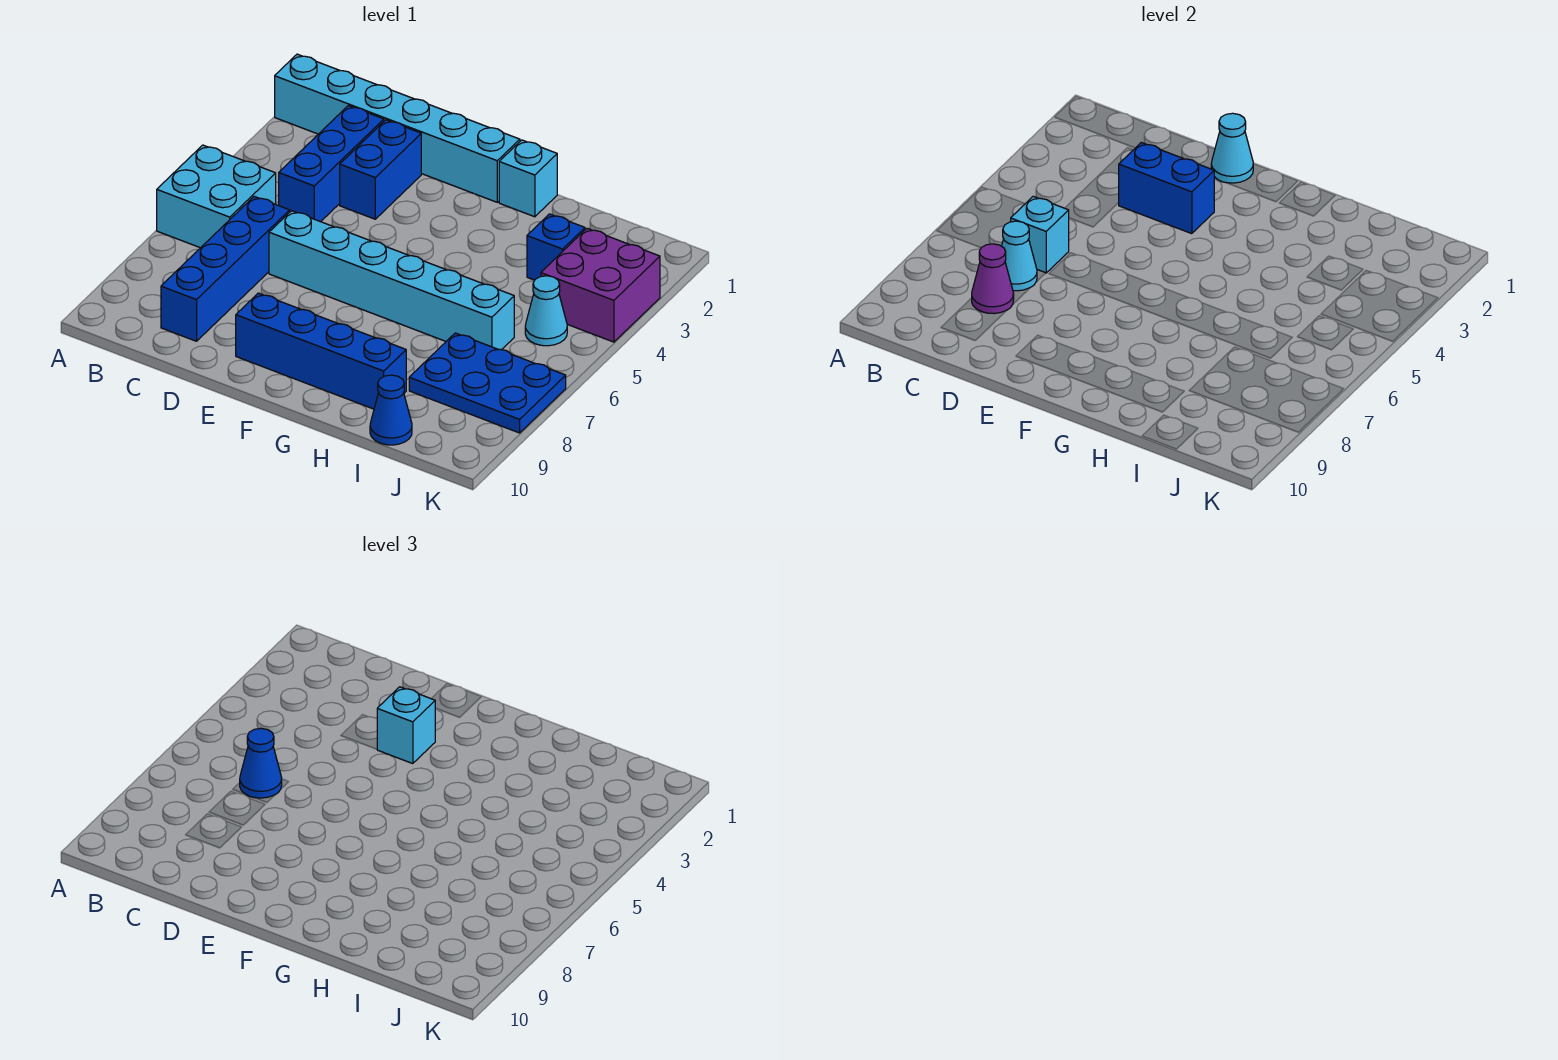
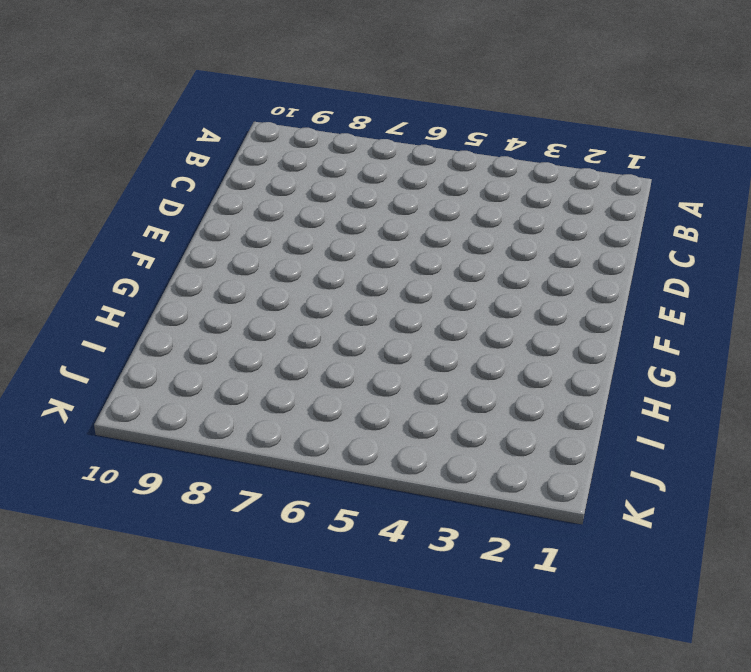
none -> cyan brick A1:F1 level 1
none -> cyan brick A5:B6 level 1
none -> blue brick C2:C4 level 1

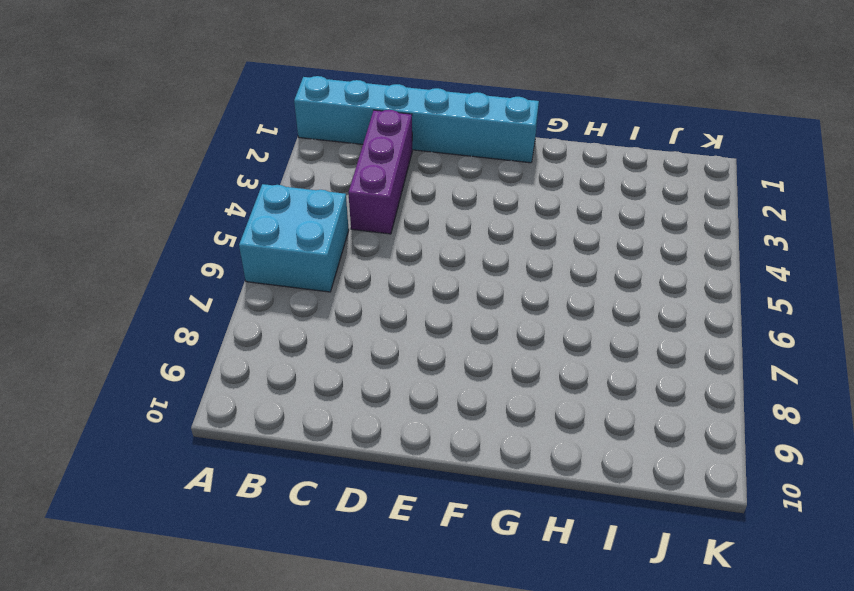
purple brick C2:C4 level 1 -> blue brick C2:C4 level 1
none -> blue brick C6:C9 level 1
none -> blue brick D2:D3 level 1
none -> cyan brick D6:I6 level 1

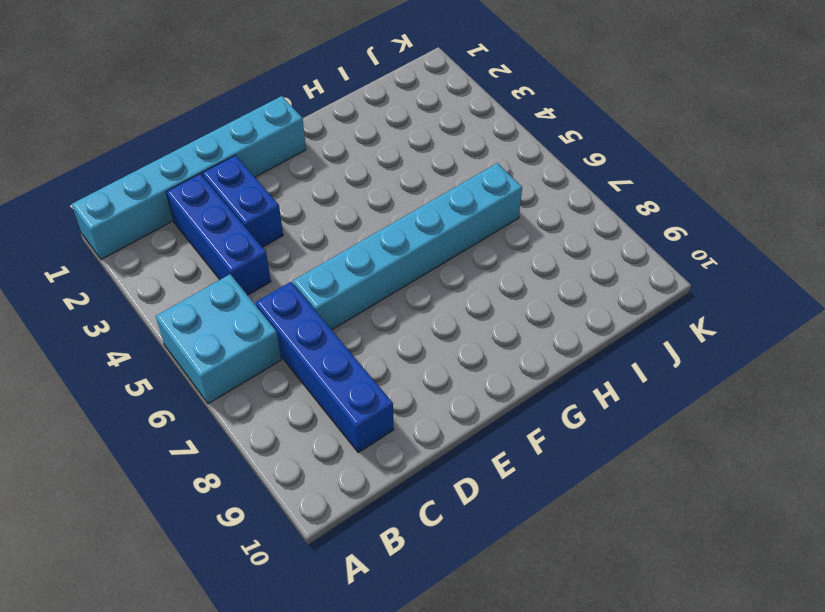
none -> blue brick E9:H9 level 1
none -> cyan brick G1 level 1
none -> blue brick I3 level 1

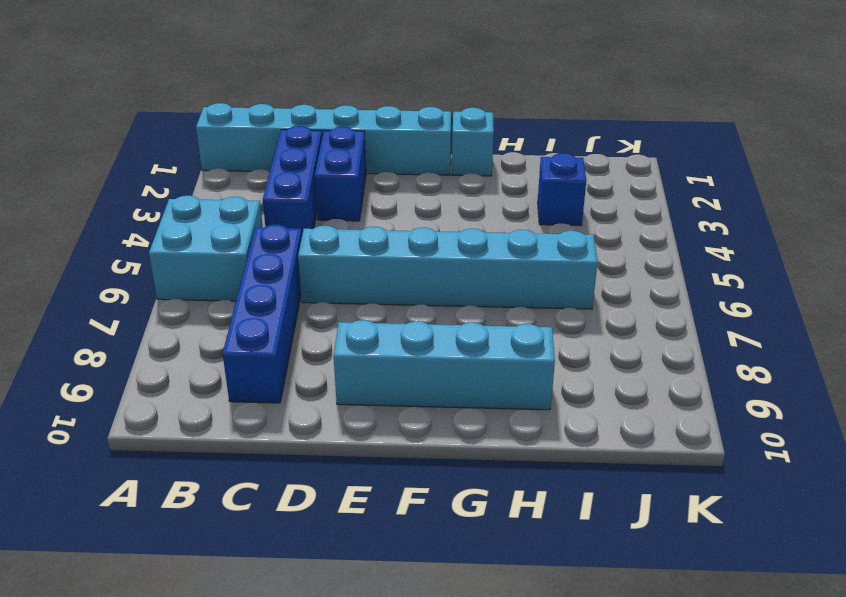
cyan brick E9:H9 level 1 -> blue brick E9:H9 level 1
none -> blue plate I7:K8 level 1
none -> blue cone I10 level 1
none -> purple brick J3:K4 level 1

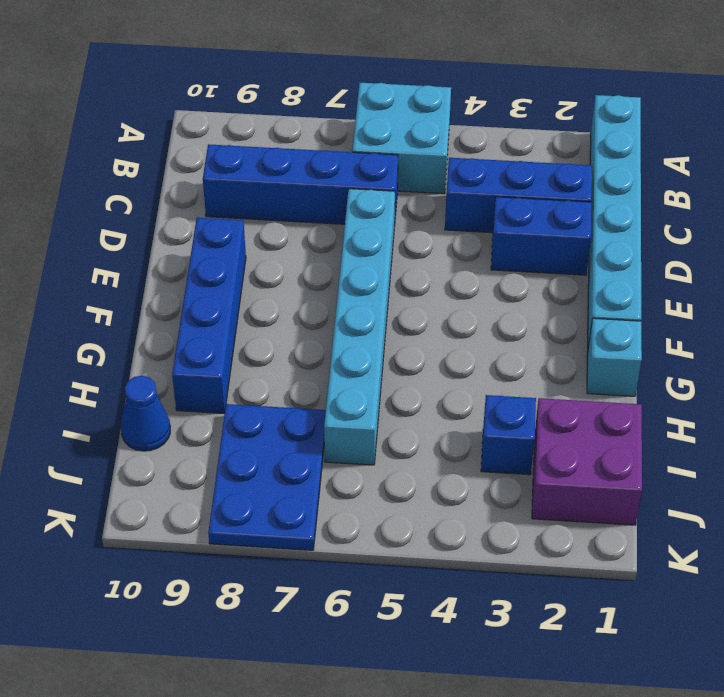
purple brick I1:J2 level 1 -> purple brick J3:K4 level 1
none -> cyan cone J5 level 1
none -> cyan brick C6 level 2
none -> cyan cone C7 level 2

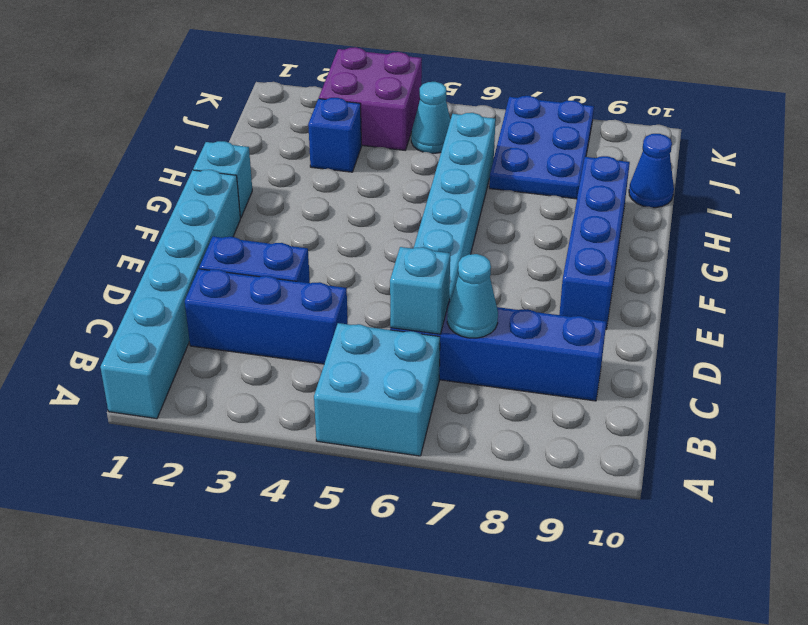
none -> purple cone C8 level 2
none -> blue brick D3:E3 level 2
none -> cyan cone E1 level 2

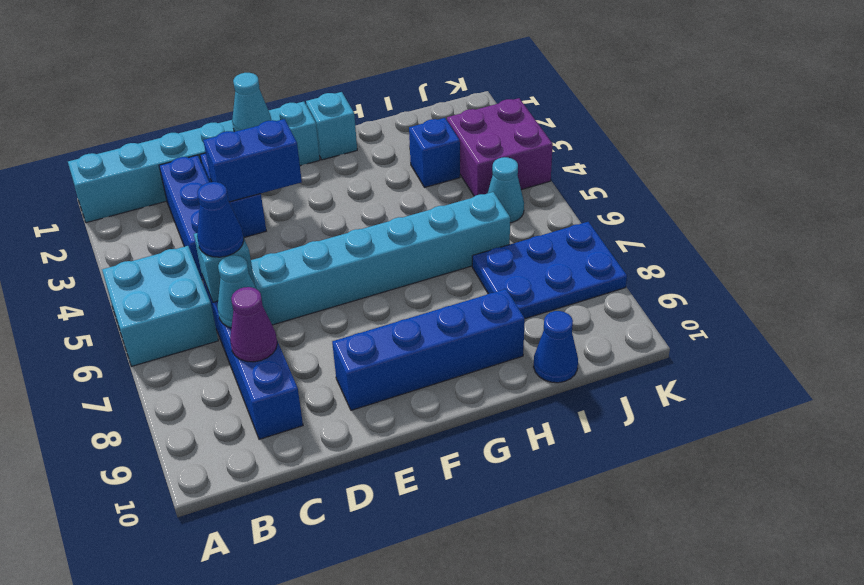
none -> cyan brick E3 level 3

